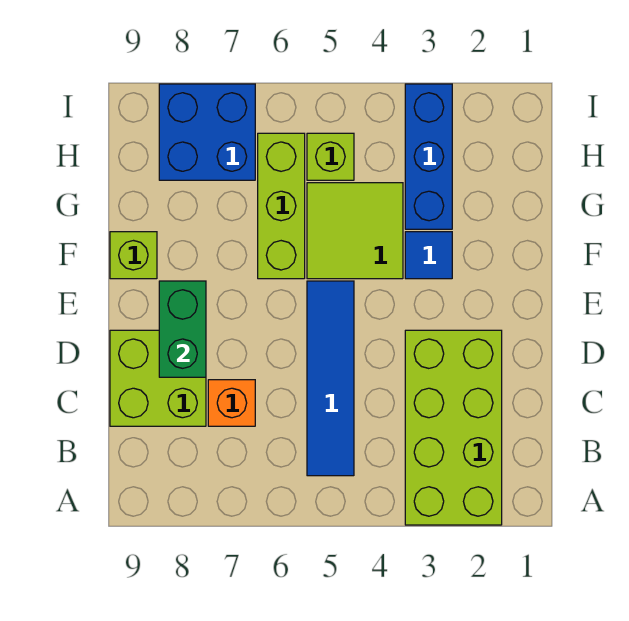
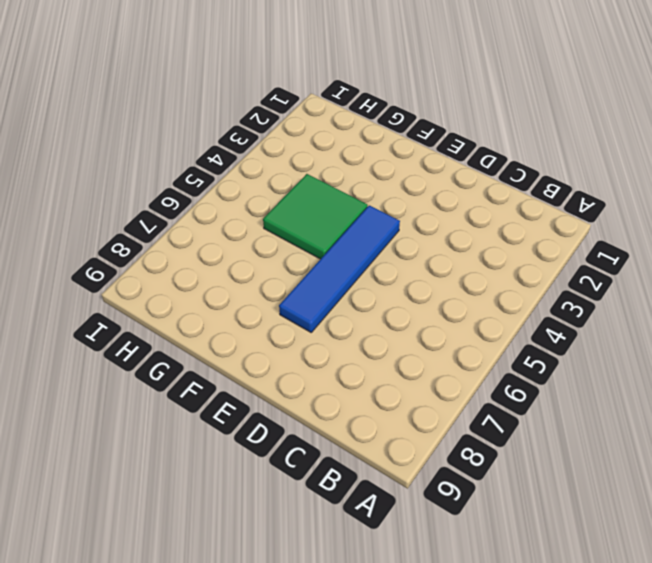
blue tile E4:E7 level 1 -> blue tile B5:E5 level 1
green tile F4:G5 level 1 -> lime tile F4:G5 level 1
none -> lime brick A2:D3 level 1
none -> orange brick C7 level 1
none -> lime brick C8:D9 level 1

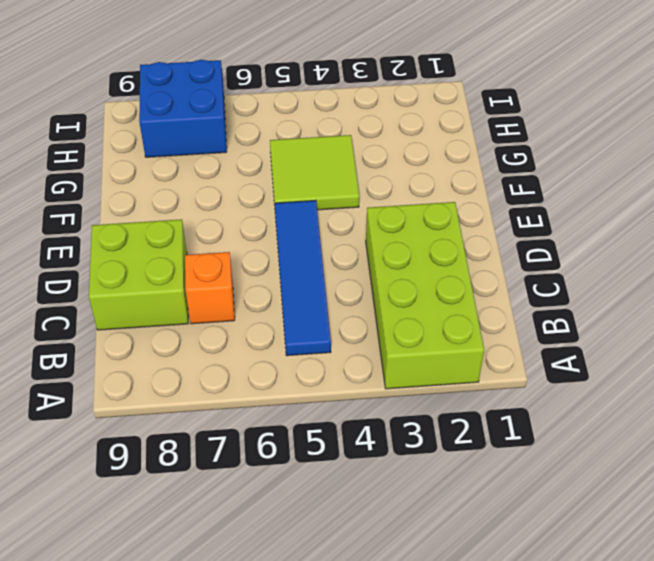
none -> blue tile F3 level 1
none -> lime brick F6:H6 level 1
none -> lime brick F9 level 1

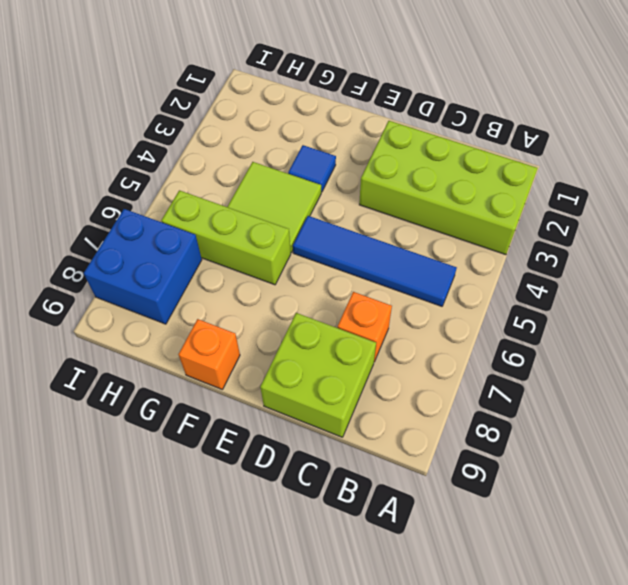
orange brick F9 level 1 -> lime brick F9 level 1
none -> blue brick G3:I3 level 1
none -> lime brick H5 level 1
none -> green brick D8:E8 level 2

